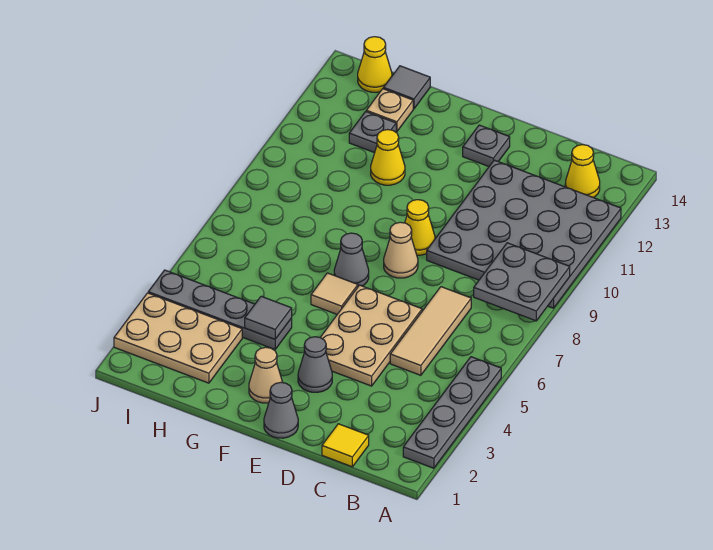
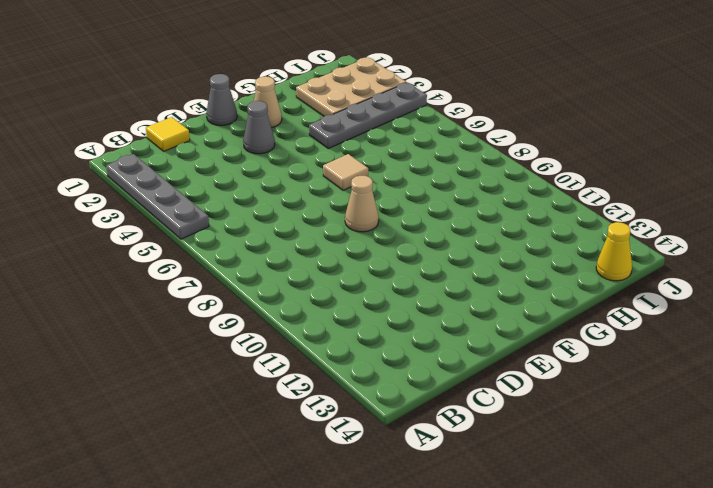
none -> grey plate A9:D12 level 1
none -> yellow cone B13 level 1
none -> tan tile C5:C7 level 1

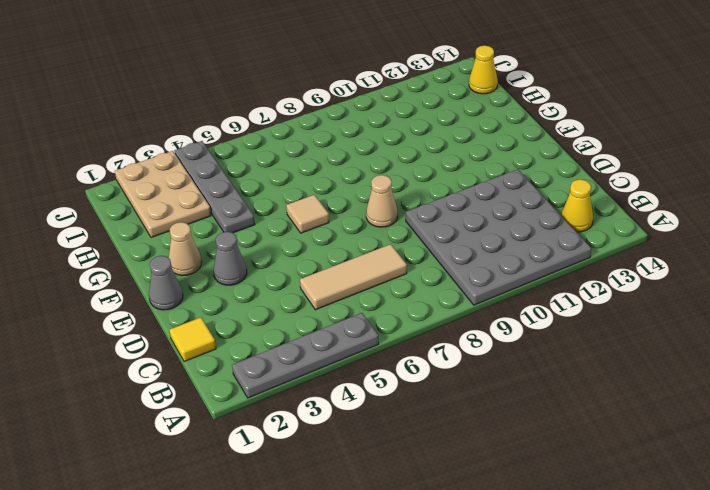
none -> tan plate D4:E6 level 1
none -> yellow cone E9 level 1
none -> grey plate E13 level 1

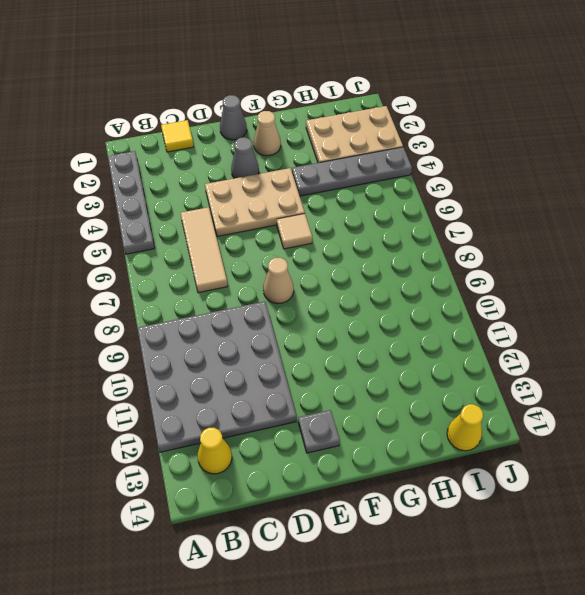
tan plate D4:F5 level 1 -> tan plate D4:E6 level 1
none -> yellow cone E9 level 1
none -> grey cone F7 level 1
none -> yellow cone G11 level 1

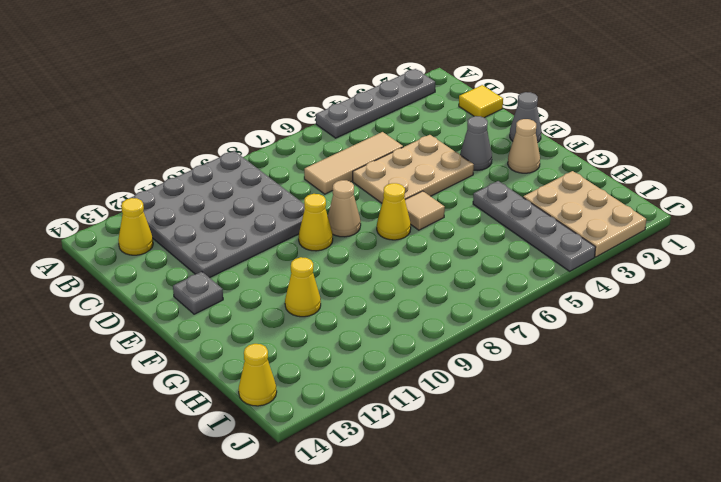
yellow cone F7 level 1 -> grey cone F7 level 1
none -> grey plate H12 level 1
none -> tan plate H13 level 1
none -> grey tile H14 level 1

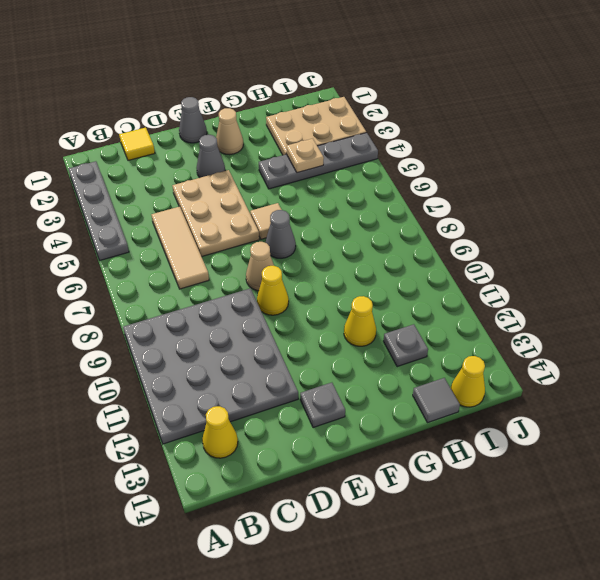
tan plate H4 level 2 -> tan plate H13 level 1
none -> grey plate A8:B9 level 2
none -> grey tile G4 level 2

